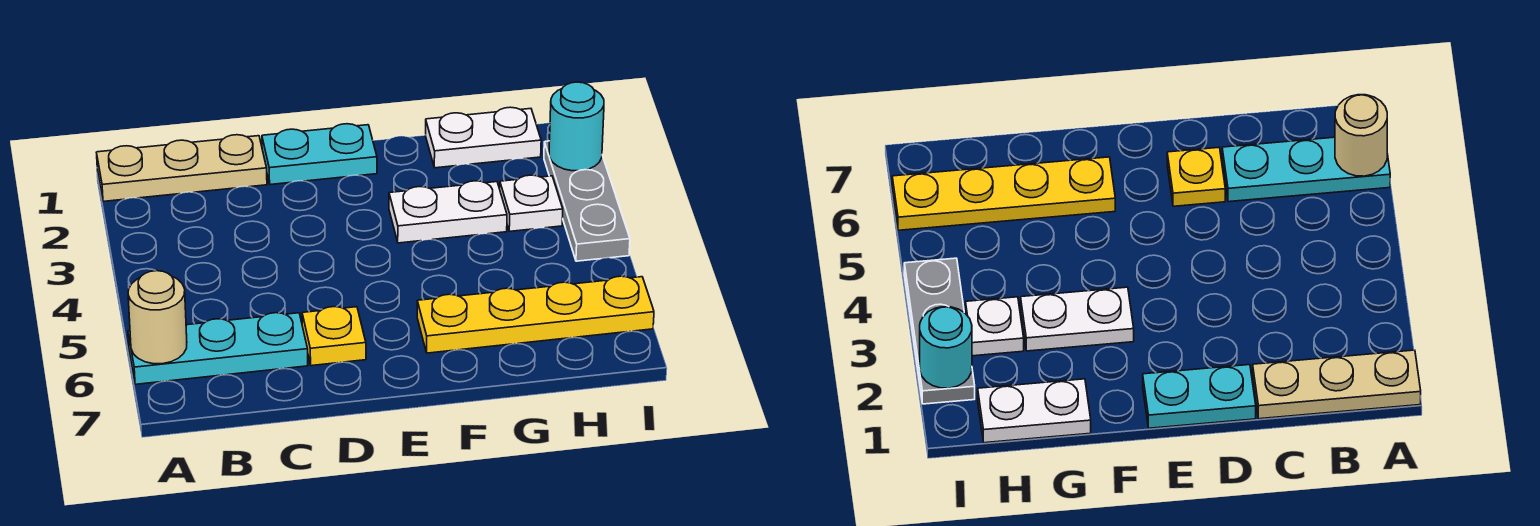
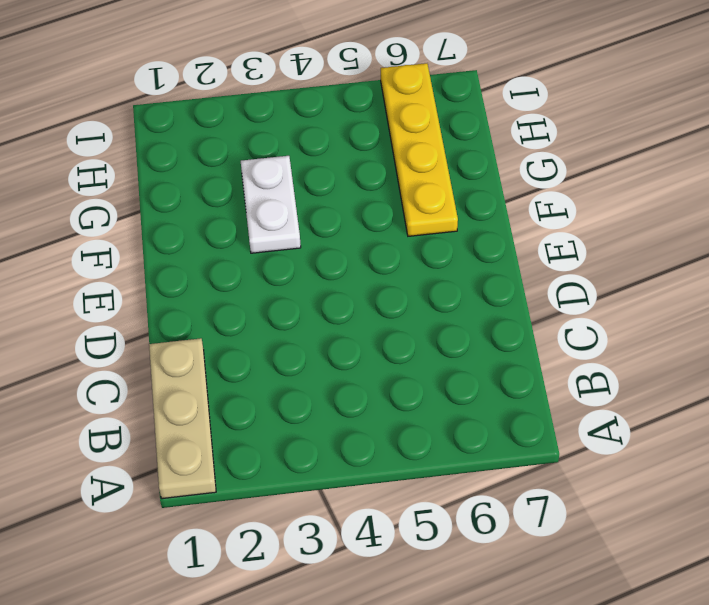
none -> cyan plate A6:C6 level 1
none -> cyan plate D1:E1 level 1

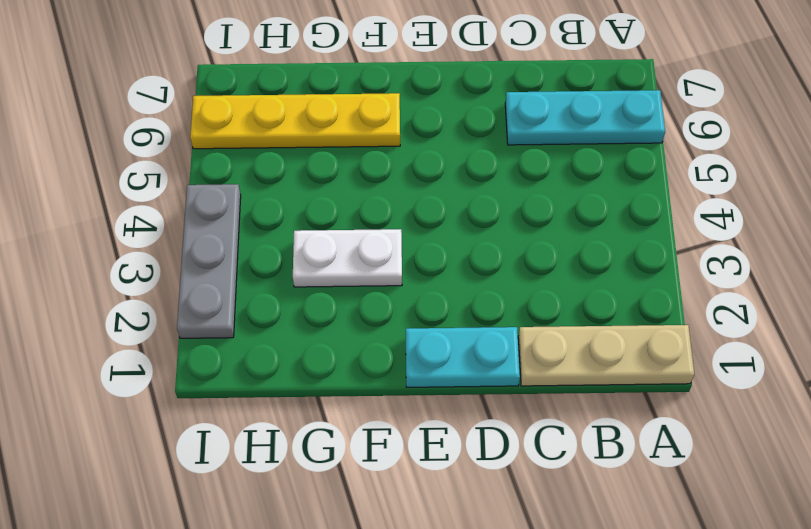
none -> yellow plate D6 level 1
none -> white plate G1:H1 level 1

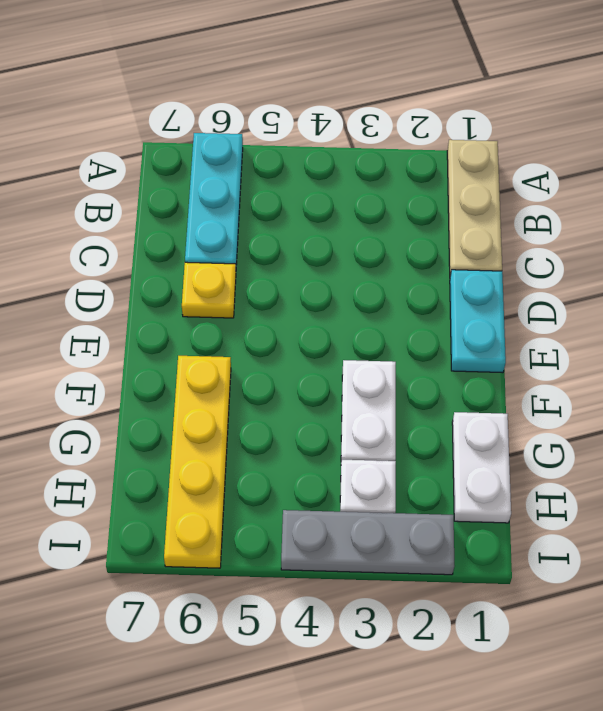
none -> tan round brick A6 level 2
none -> cyan round brick I2 level 2

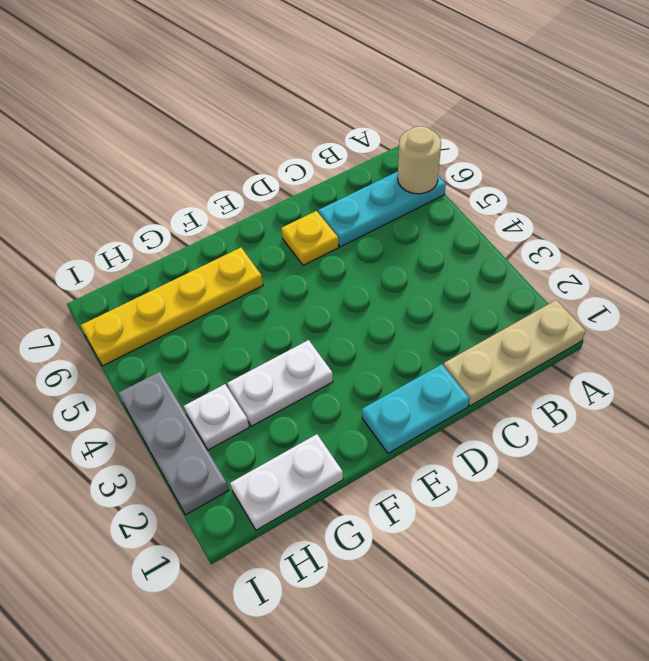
none -> cyan round brick I2 level 2

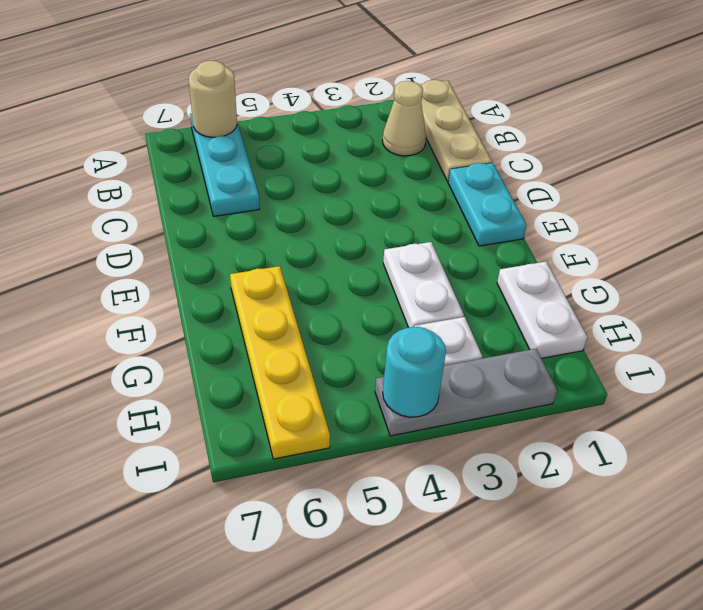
tan cone B2 level 1 -> none
cyan round brick I4 level 2 -> cyan round brick I2 level 2
none -> yellow plate D6 level 1

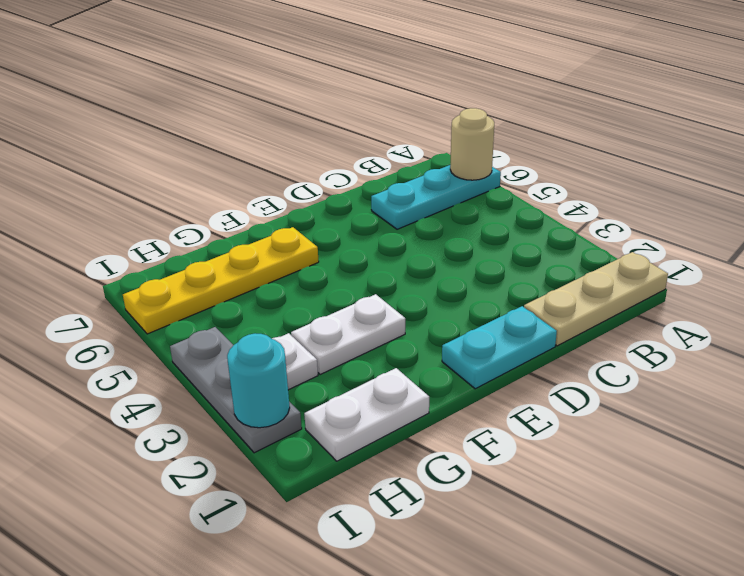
none -> yellow plate D6 level 1

